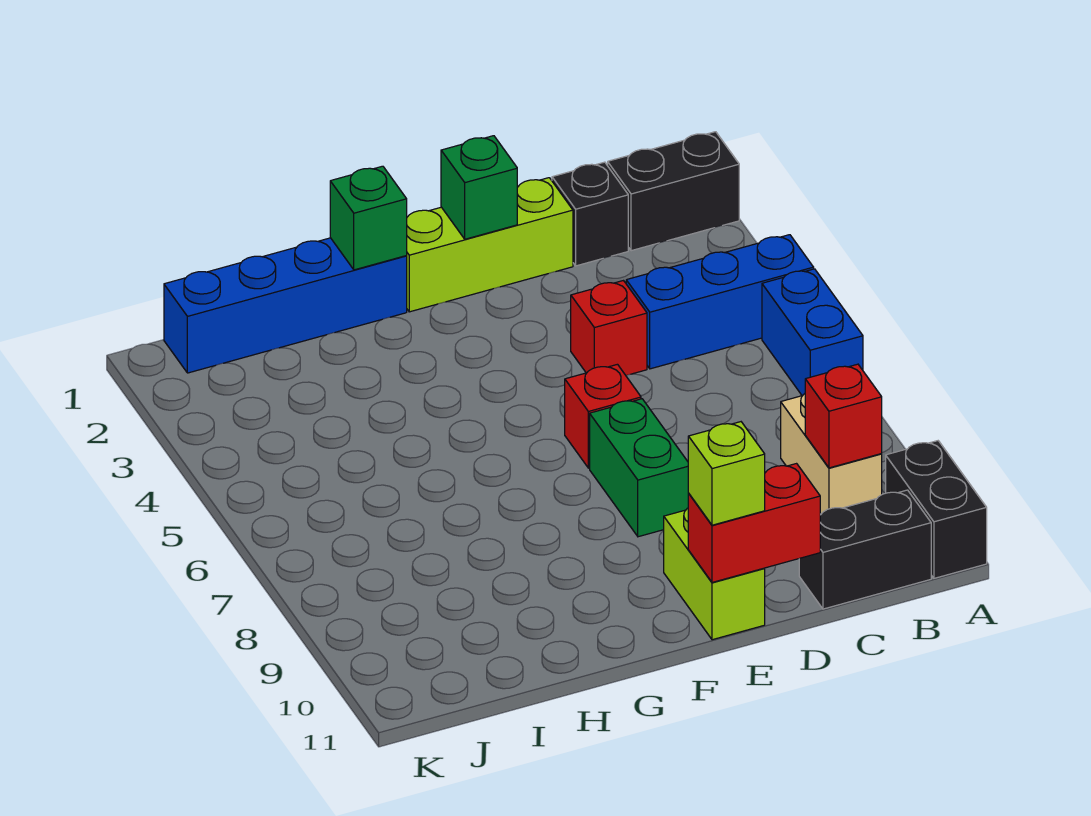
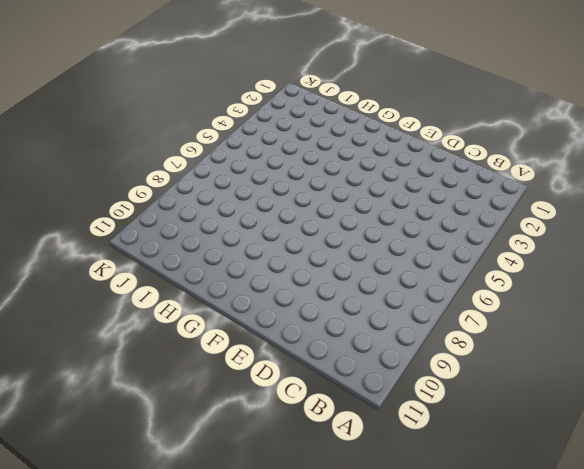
none -> black brick A1:B1 level 1
none -> blue brick A4:C4 level 1
none -> blue brick A5:A6 level 1

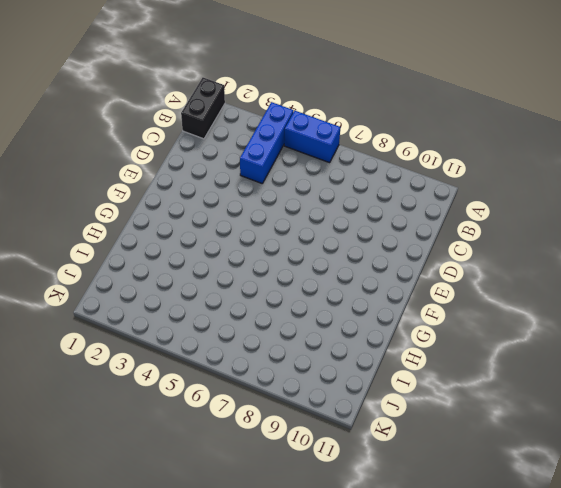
none -> black brick A10:A11 level 1
none -> tan brick B8:B9 level 1
none -> black brick B11:C11 level 1

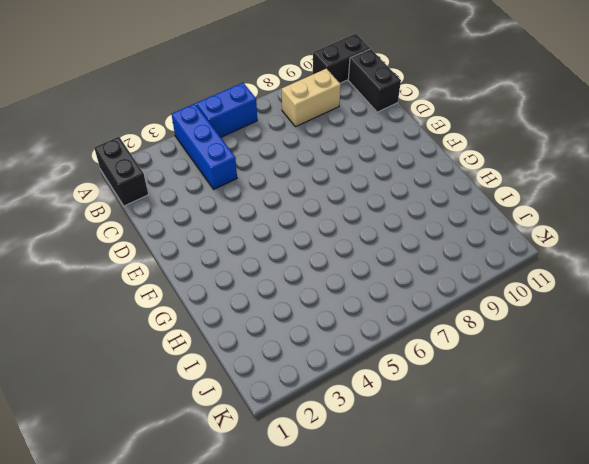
none -> black brick C1 level 1
none -> lime brick D1:F1 level 1
none -> red brick D4 level 1

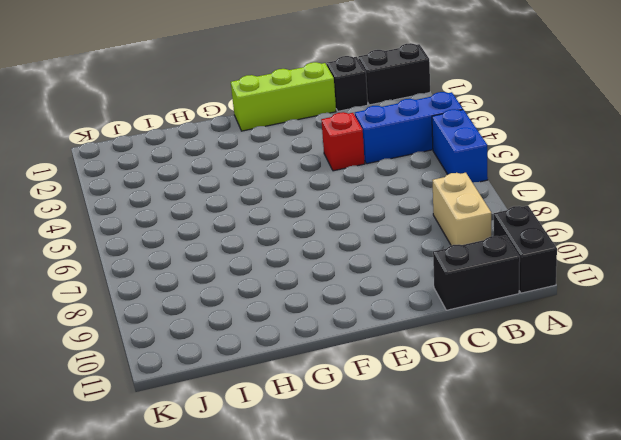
none -> red brick E6 level 1
none -> green brick E7:E8 level 1
none -> lime brick E10:E11 level 1

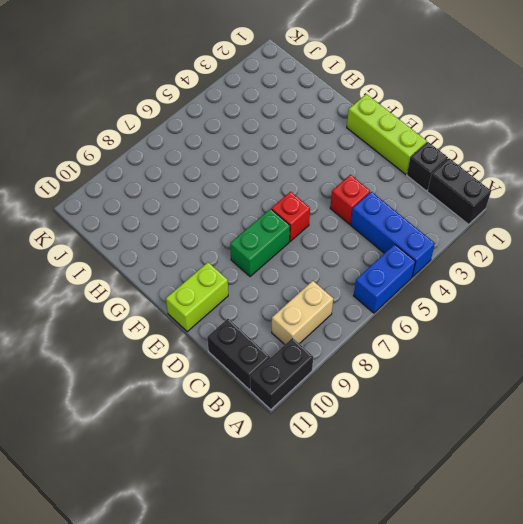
none -> blue brick G1:J1 level 1
none -> red brick B9 level 2
none -> red brick D11:E11 level 2

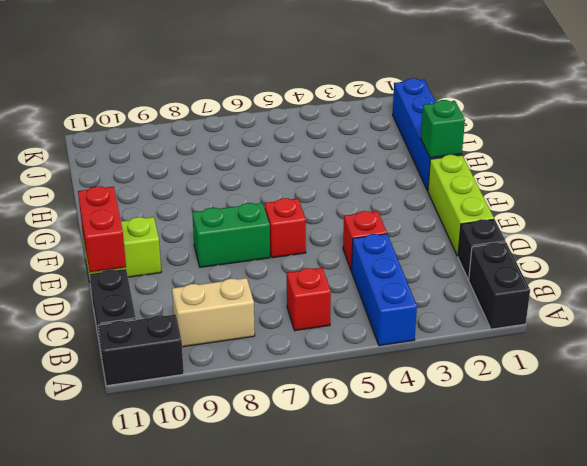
red brick B6 level 1 -> red brick B9 level 2
none -> blue brick A5:A6 level 1
none -> green brick E1 level 2
none -> lime brick E11 level 3

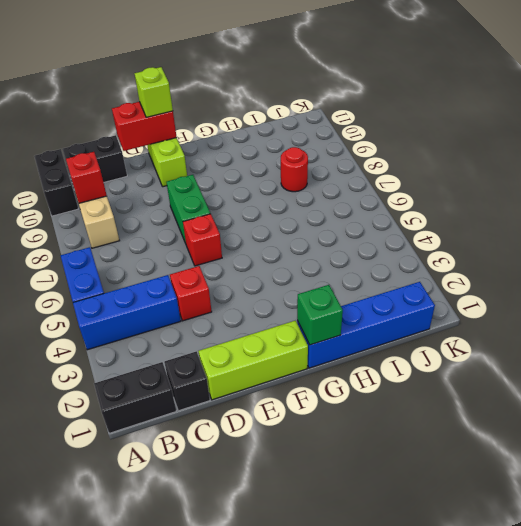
red round brick I8 level 1 -> none
none -> green brick E1 level 2

